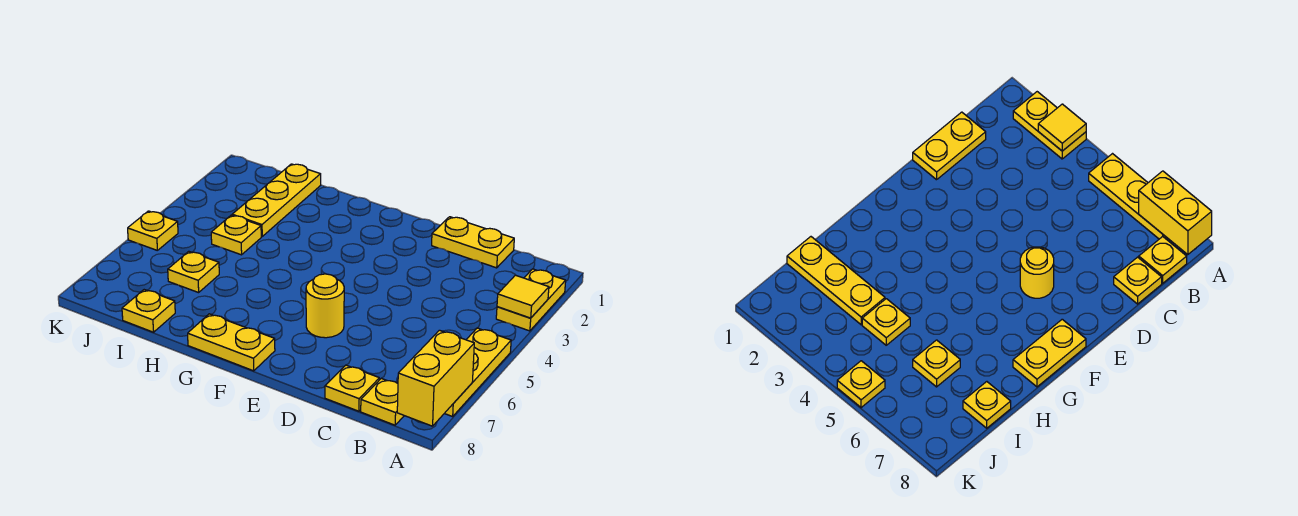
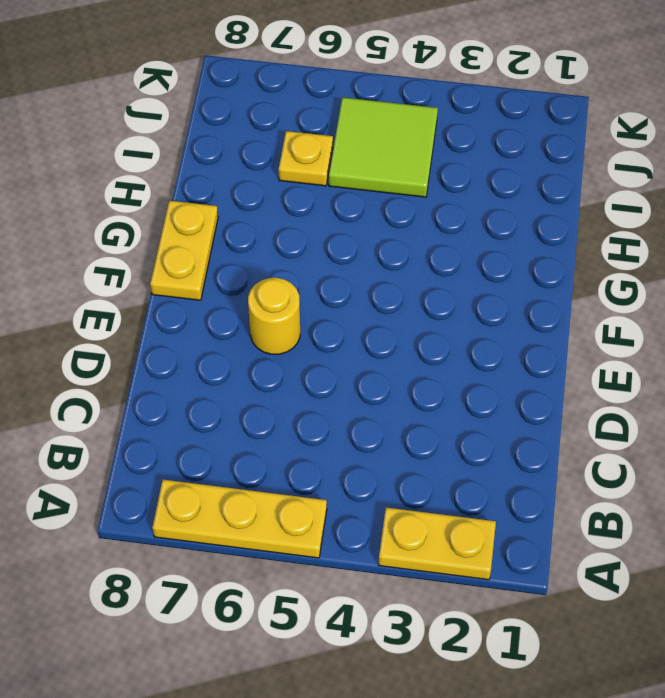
lime tile I4:J5 level 1 -> yellow plate I4 level 1
none -> yellow plate B8 level 1
none -> yellow plate C1:D1 level 1
none -> yellow plate C8 level 1

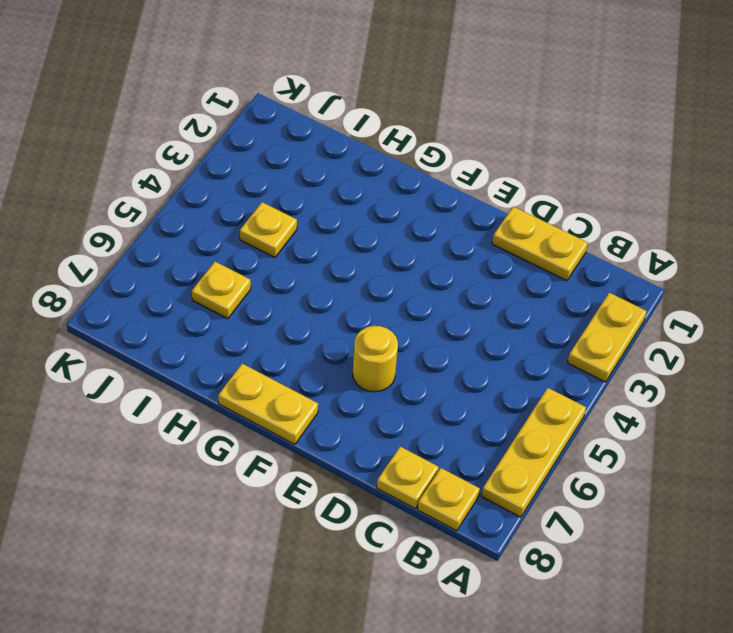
none -> yellow plate I1:I3 level 1
none -> yellow plate I8 level 1
none -> yellow plate K5 level 1

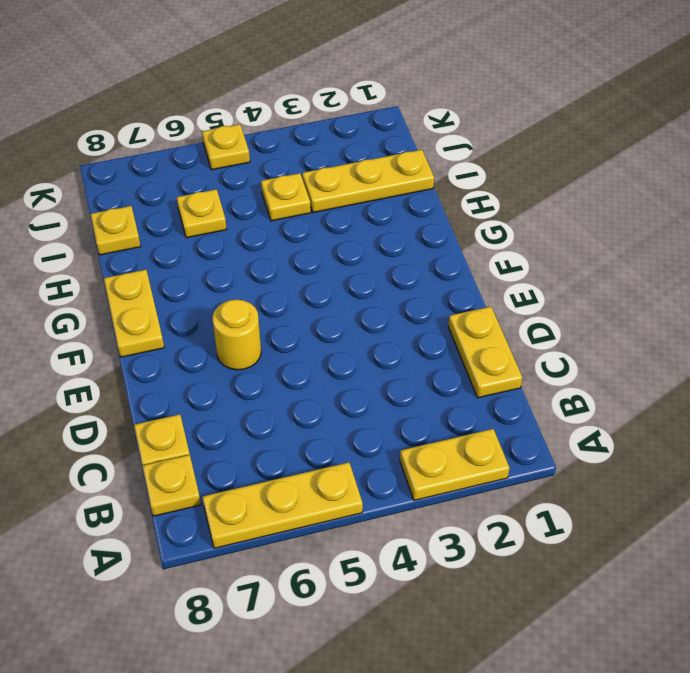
none -> yellow tile A3 level 2
none -> yellow brick A7:A8 level 2

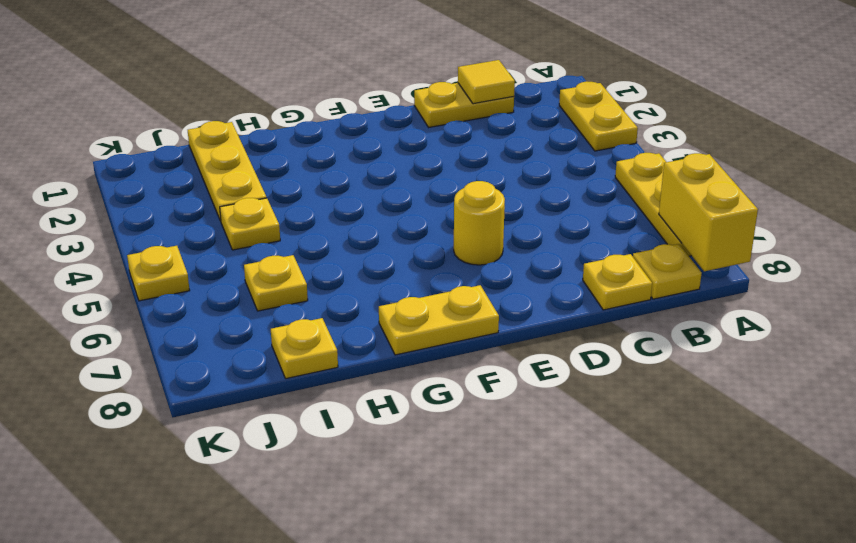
yellow tile C1 level 2 -> yellow tile A3 level 2

